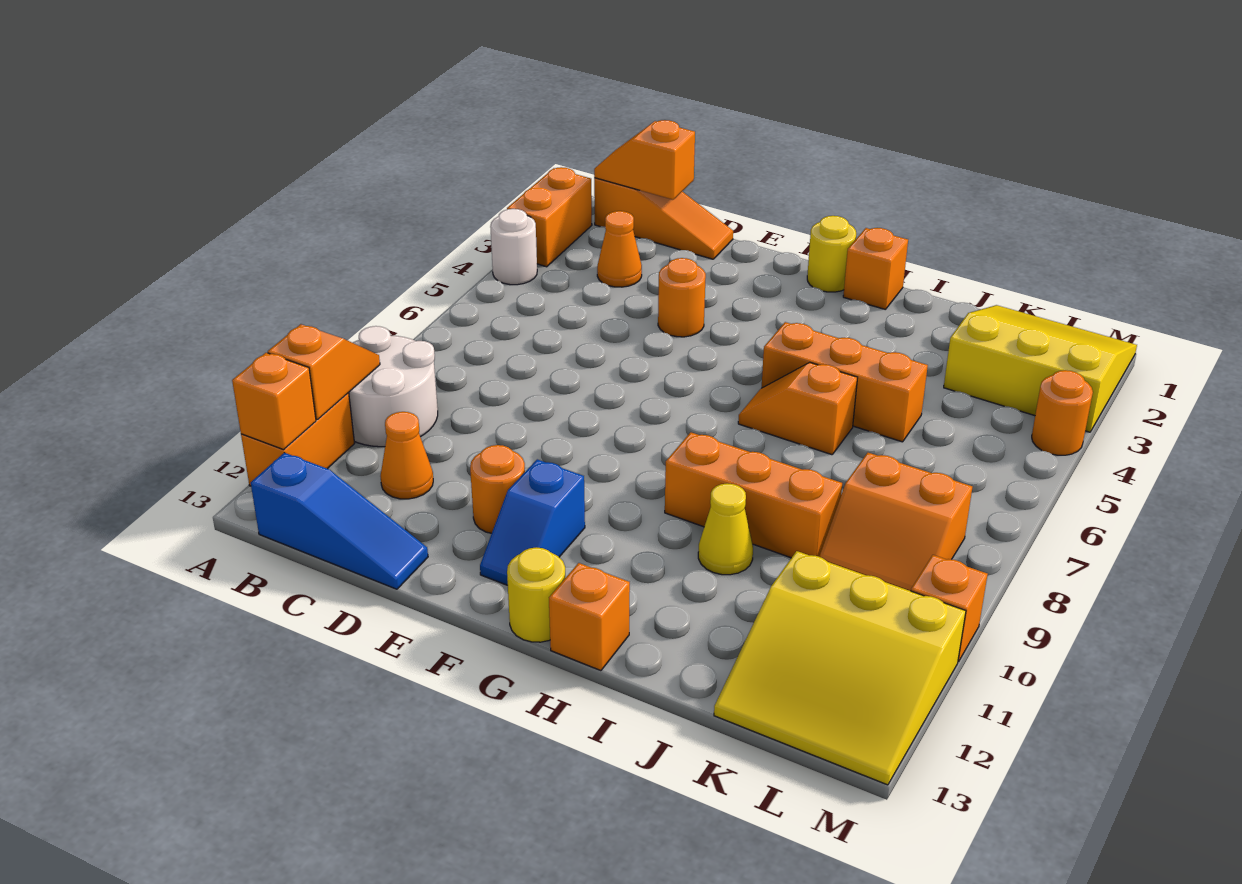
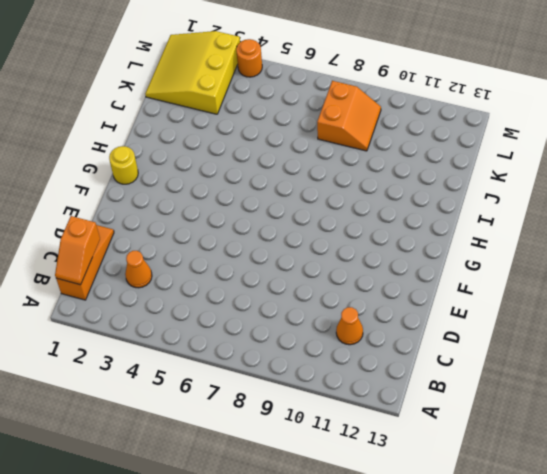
none -> orange brick A2:A3 level 1
none -> white round brick A4 level 1
none -> white round brick A9:B10 level 1

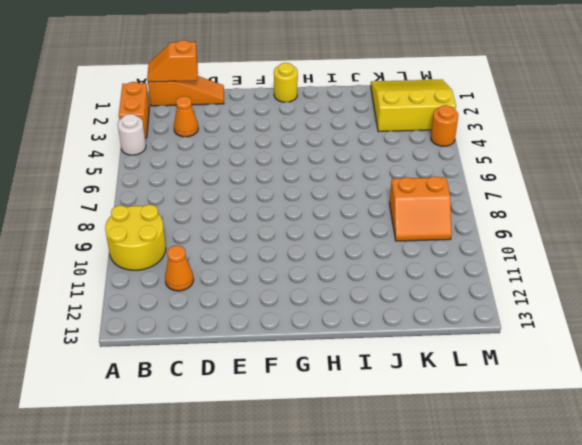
yellow round brick A9:B10 level 1 -> white round brick A9:B10 level 1
none -> orange brick A11:A12 level 1
none -> blue slope B13:D13 level 1 top B
none -> orange round brick E4 level 1

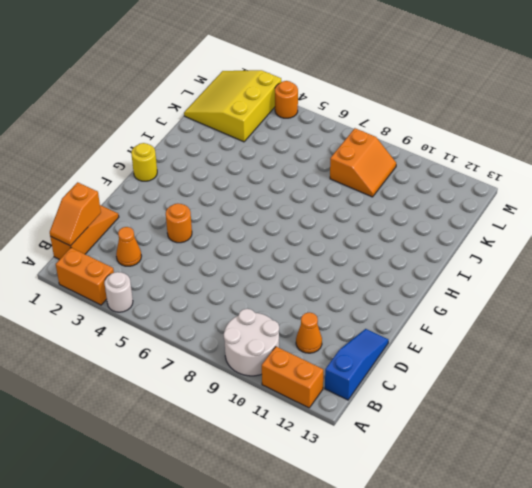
none -> orange round brick E11 level 1
none -> blue slope F11:F12 level 1 top 11
none -> yellow round brick G13 level 1

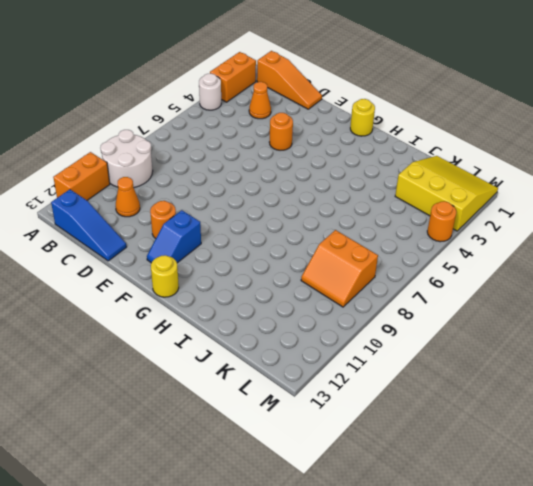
none -> orange brick H1 level 1
none -> orange brick H5:J5 level 1
none -> orange slope H6:I6 level 1 top I

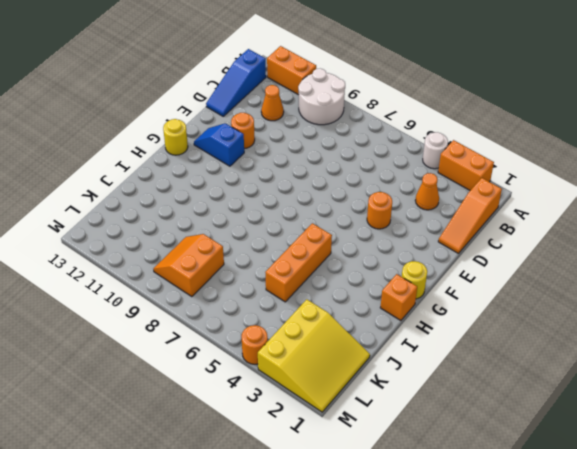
none -> orange slope H6:I6 level 1 top I
none -> orange brick H9:J9 level 1
none -> orange brick H13 level 1

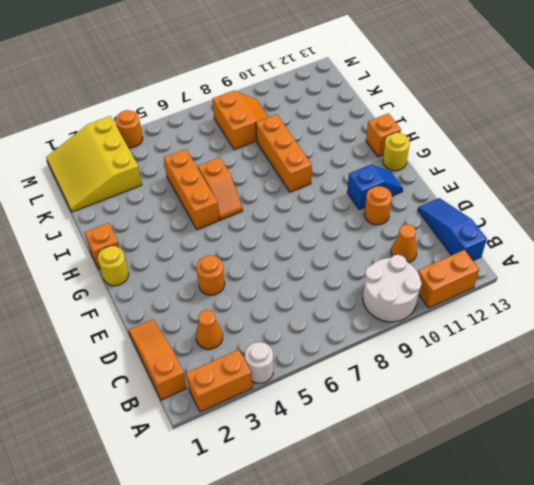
none -> yellow cone I10 level 1
none -> yellow slope K11:M13 level 1 top 11
none -> orange brick M10 level 1

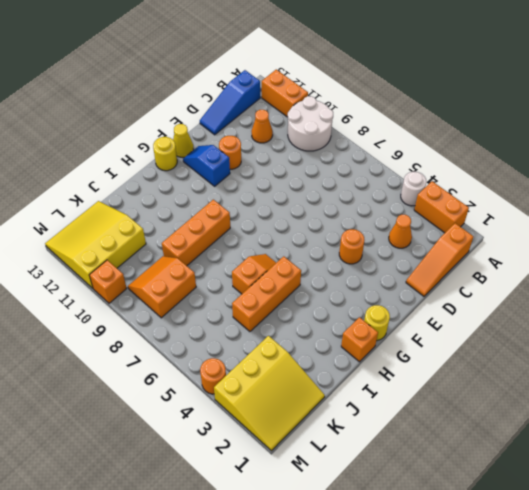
yellow cone F13 level 1 -> yellow cone I10 level 1
none -> orange brick H13 level 1
none -> orange slope A10:A11 level 2 top 11
none -> orange brick A12 level 2

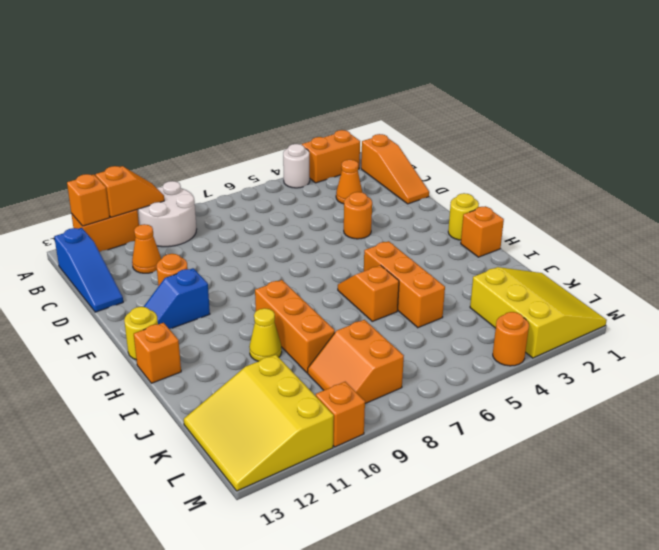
none -> orange slope B1:C1 level 2 top C

